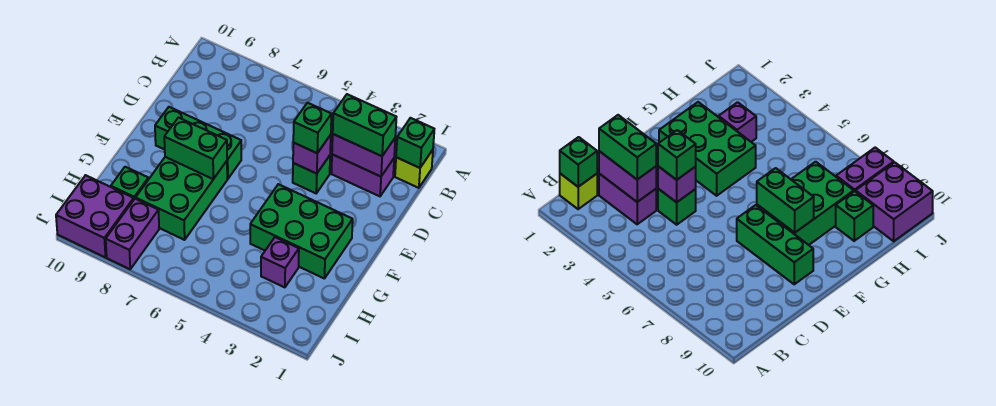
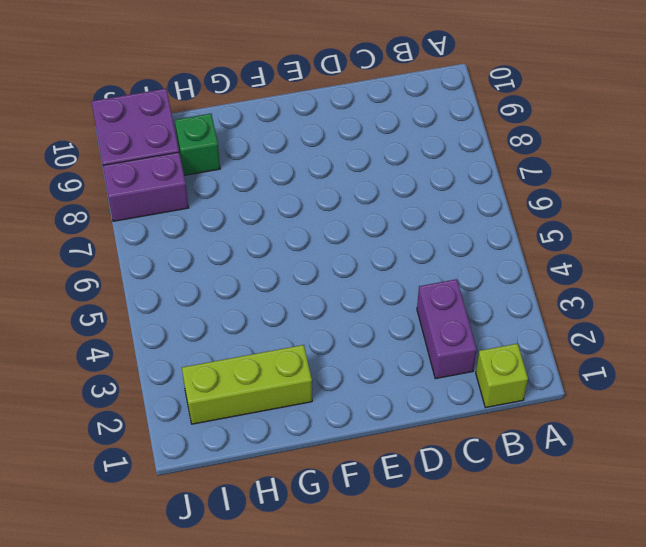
lime brick G2:I2 level 1 -> green brick F2:G4 level 1
none -> green brick D4 level 1
none -> green brick E7:E9 level 1
none -> green brick F7:H8 level 1

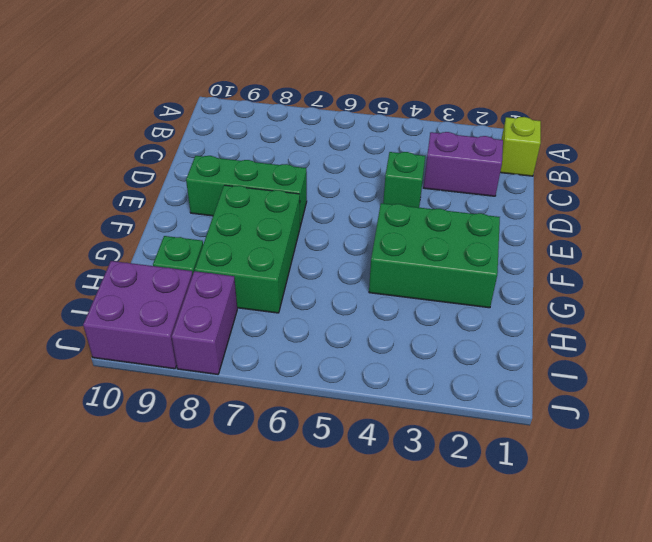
none -> purple brick H3 level 1
none -> green brick B1 level 2
none -> purple brick C2:C3 level 2

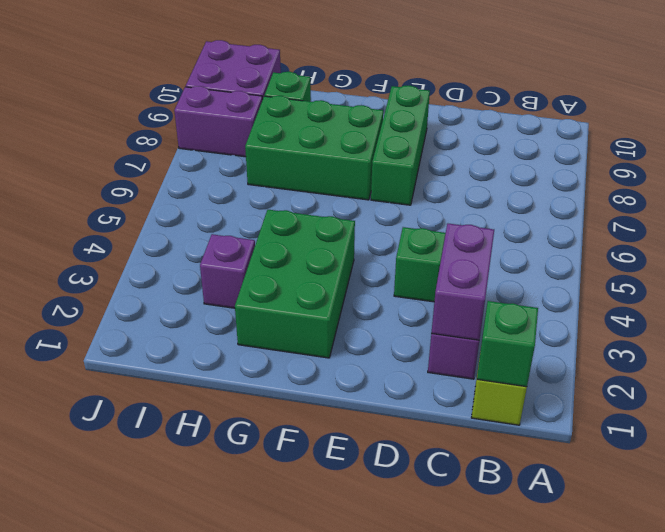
none -> purple brick D4 level 2
none -> green brick F7:F8 level 2
none -> green brick C2:C3 level 3

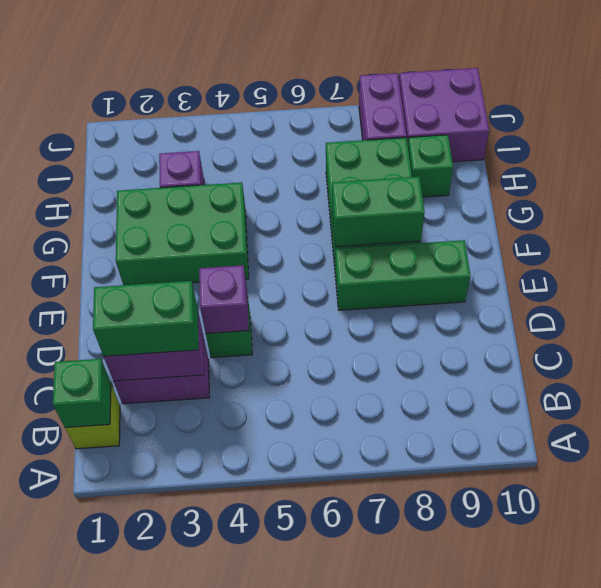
none -> green brick D4 level 3

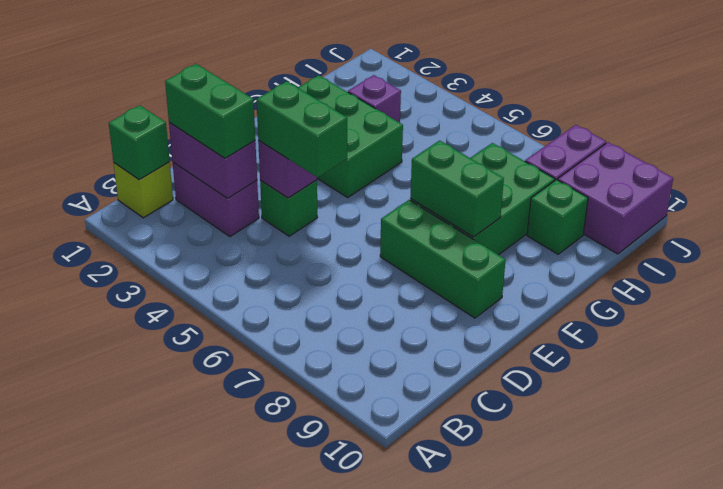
green brick D4:D5 level 3 -> green brick D4 level 3

